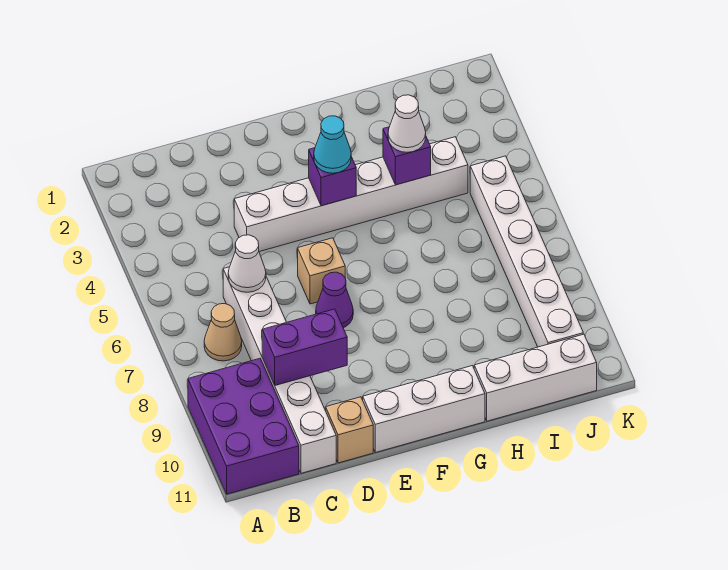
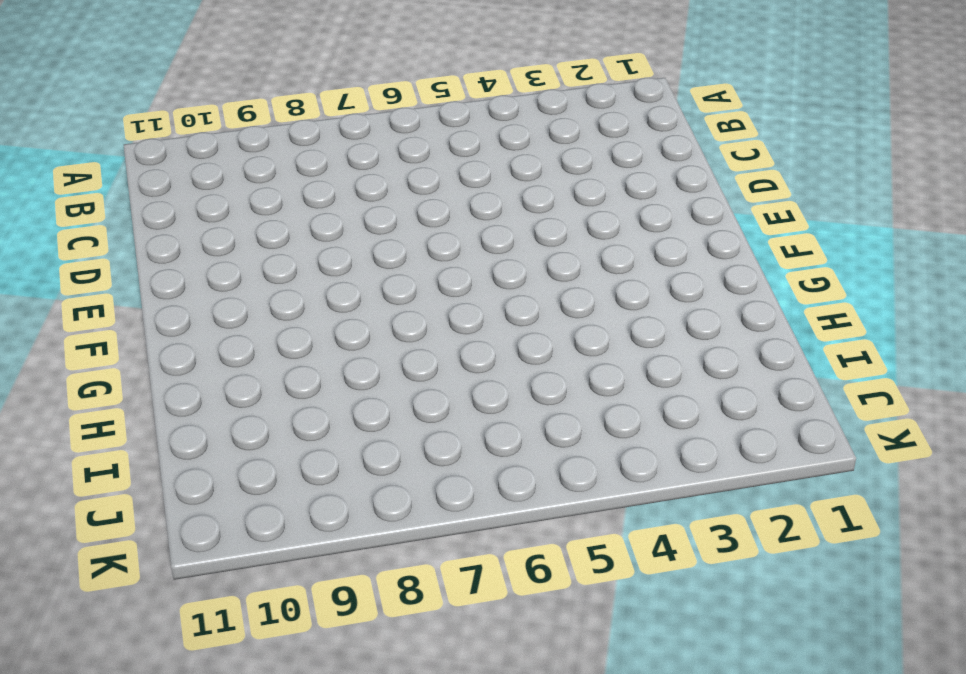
none -> purple brick A9:B11 level 1
none -> tan cone B7 level 1
none -> white brick C6:C11 level 1

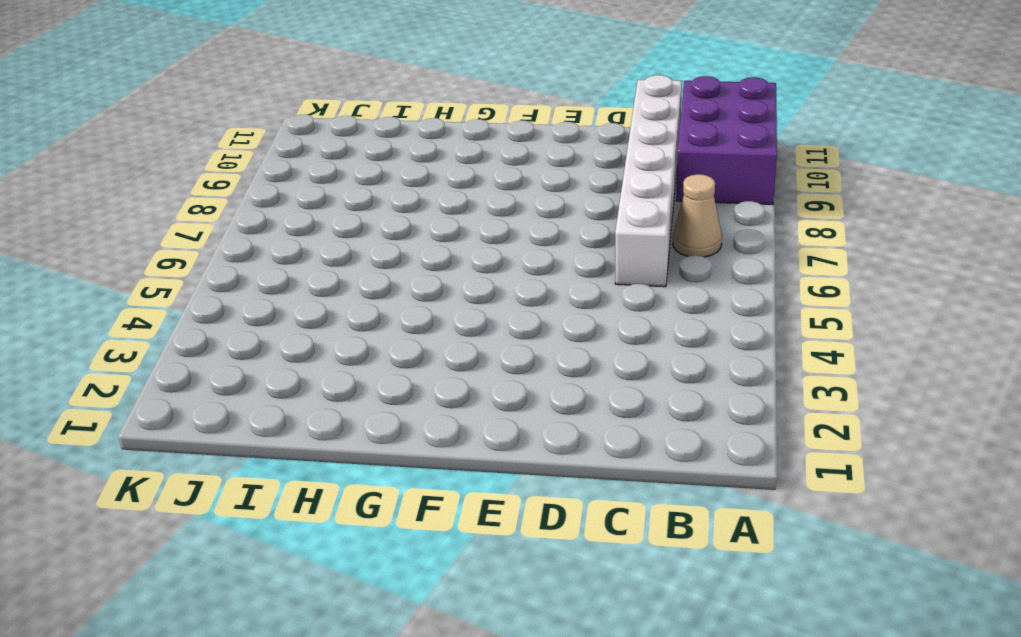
none -> white brick D4:I4 level 1
none -> tan brick D11 level 1
none -> tan brick E6 level 1

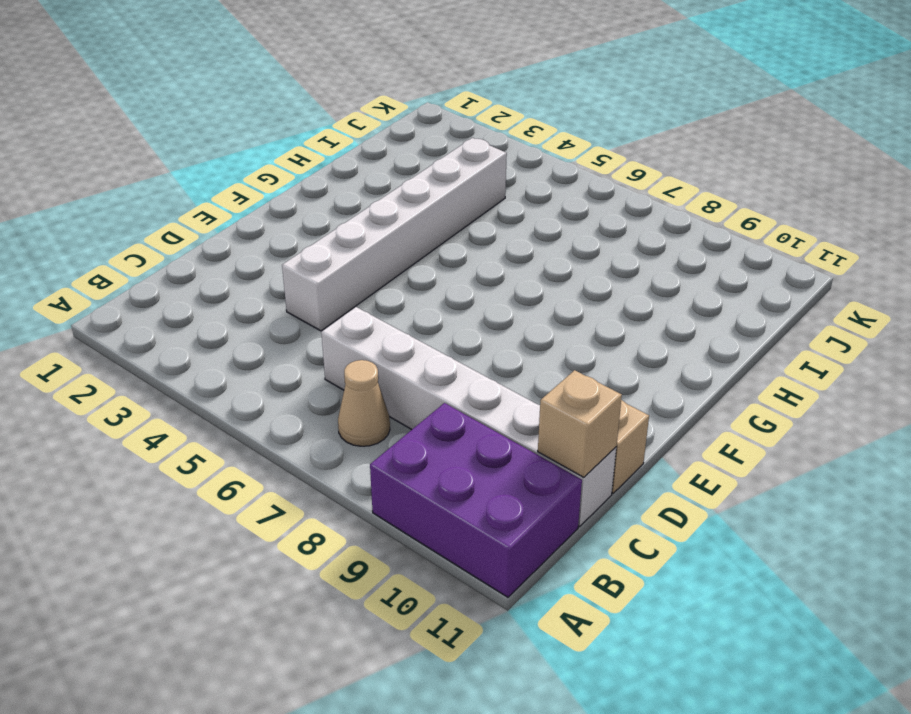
tan brick C11 level 2 -> tan brick E6 level 1
none -> purple cone E7 level 1
none -> white brick E11:G11 level 1
none -> white brick H11:J11 level 1

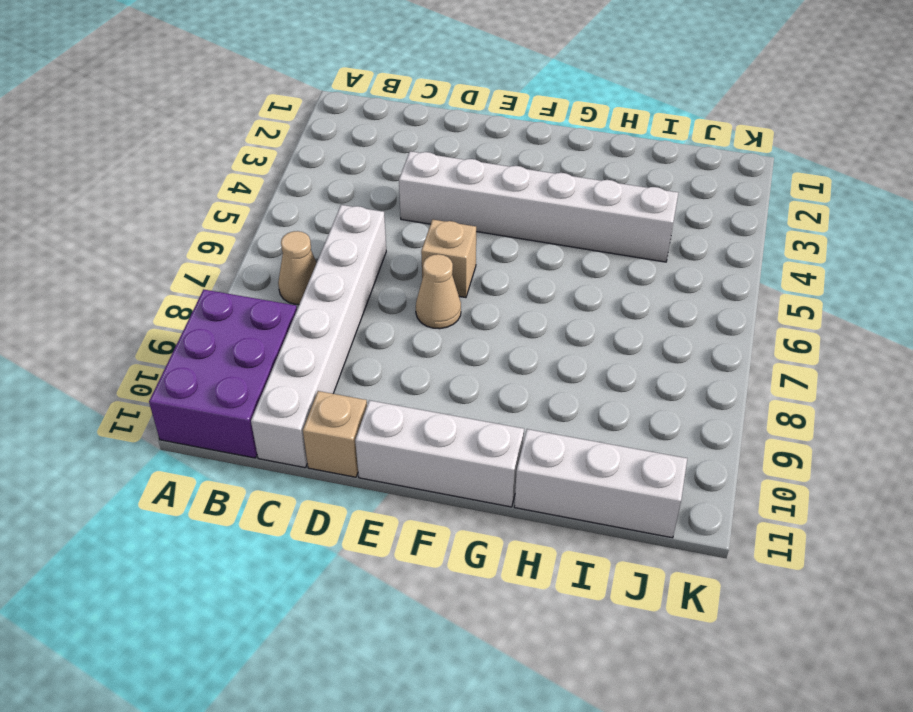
tan cone E7 level 1 -> purple cone E7 level 1
none -> white brick J5:J10 level 1
none -> white cone C6 level 2
none -> purple brick C9:D9 level 2

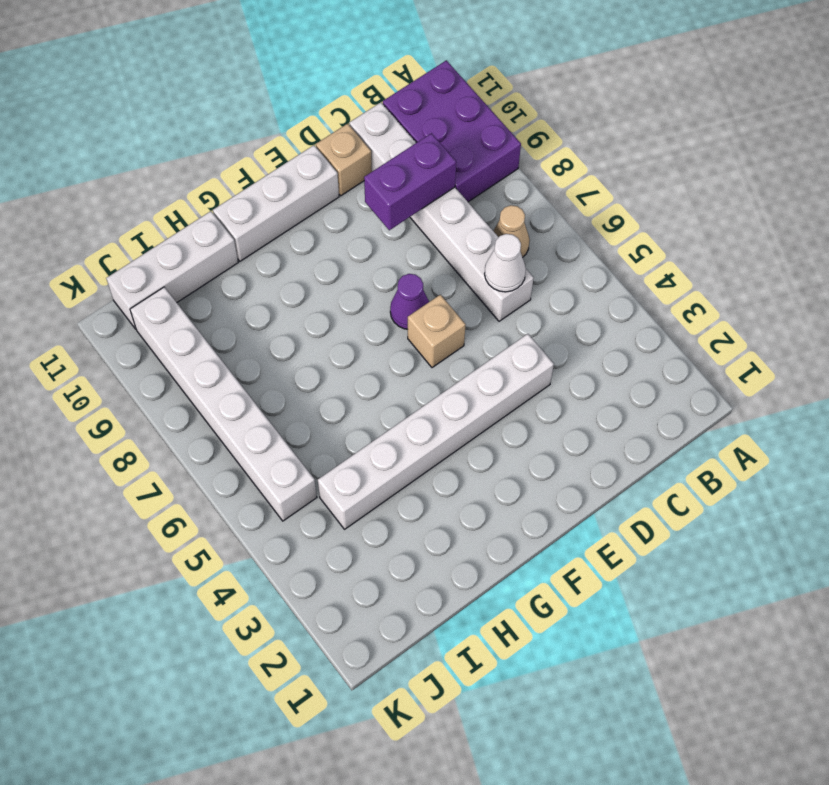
none -> purple brick F4 level 2
none -> purple brick H4 level 2
none -> cyan cone F4 level 3

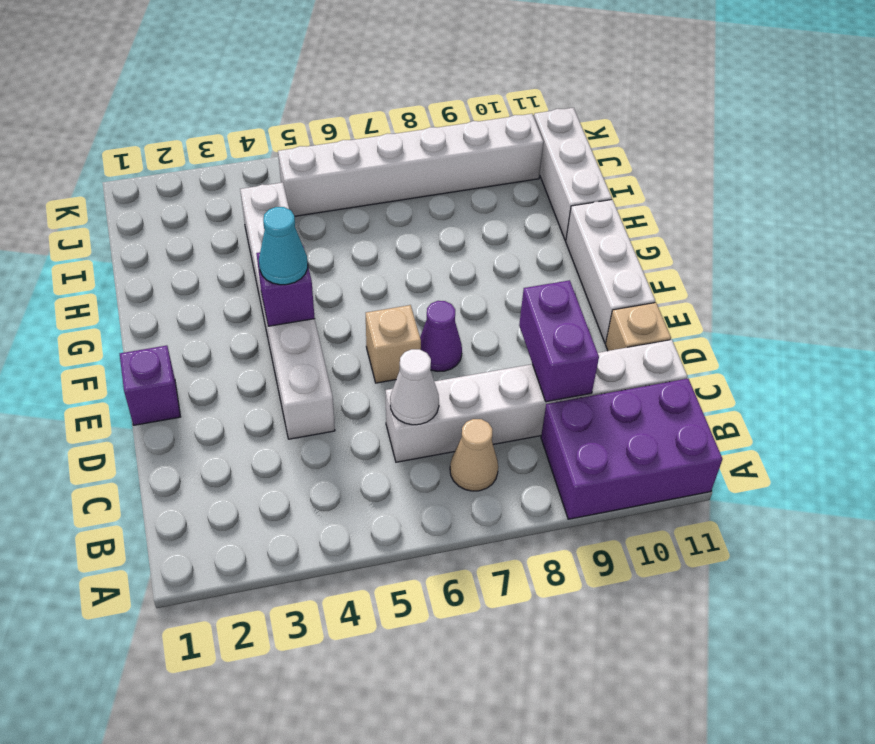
purple brick E1 level 1 -> purple brick H4 level 2
none -> white cone H4 level 3

